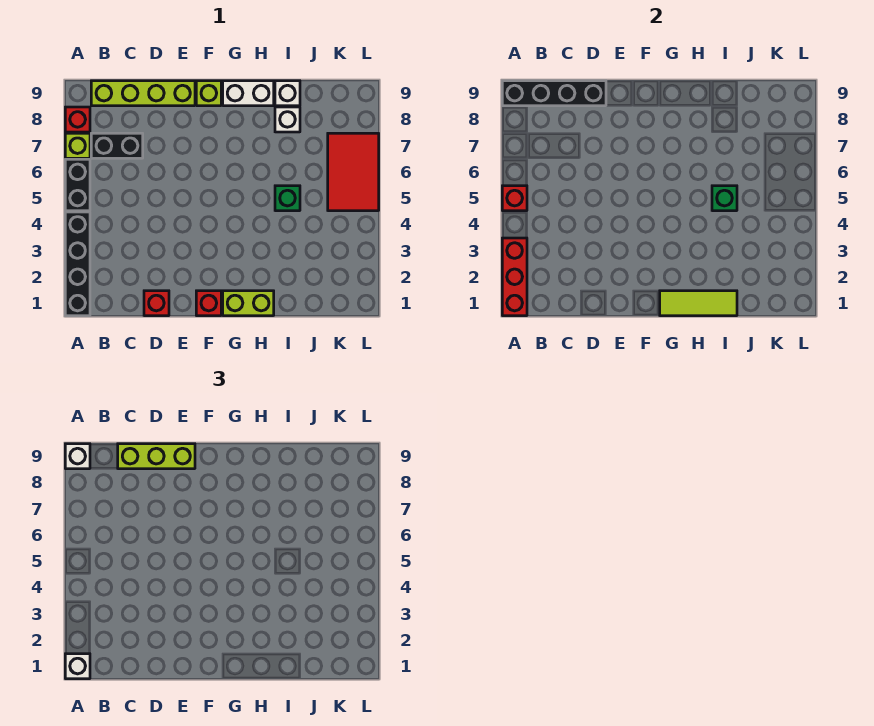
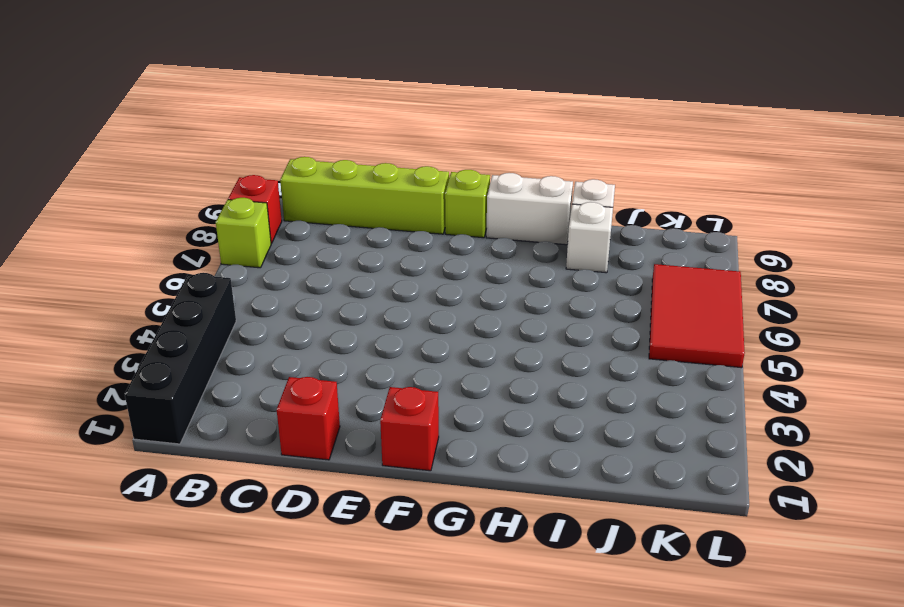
none -> black brick A5:A6 level 1
none -> black brick B7:C7 level 1
none -> lime brick G1:H1 level 1

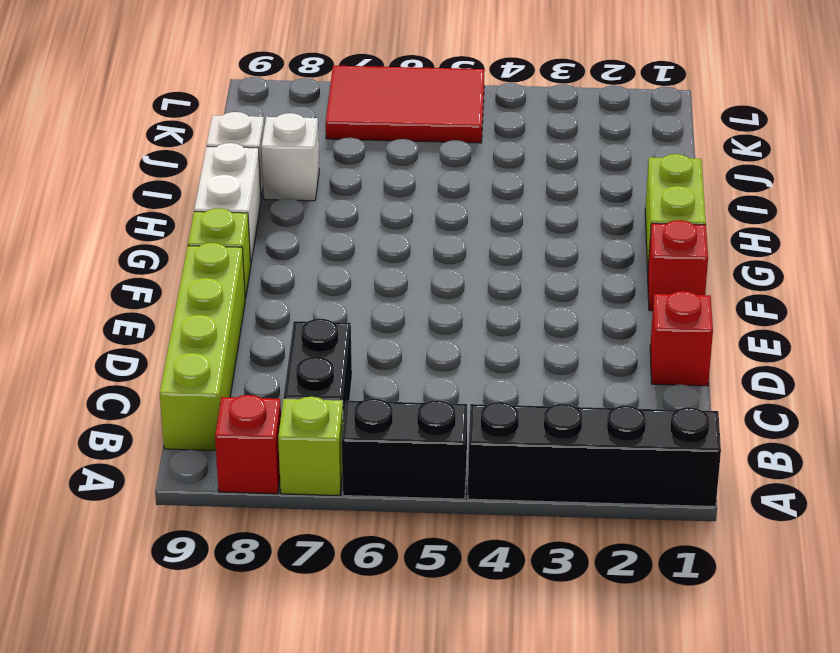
none -> green brick I5 level 1
none -> red brick A1:A3 level 2
none -> red brick A5 level 2

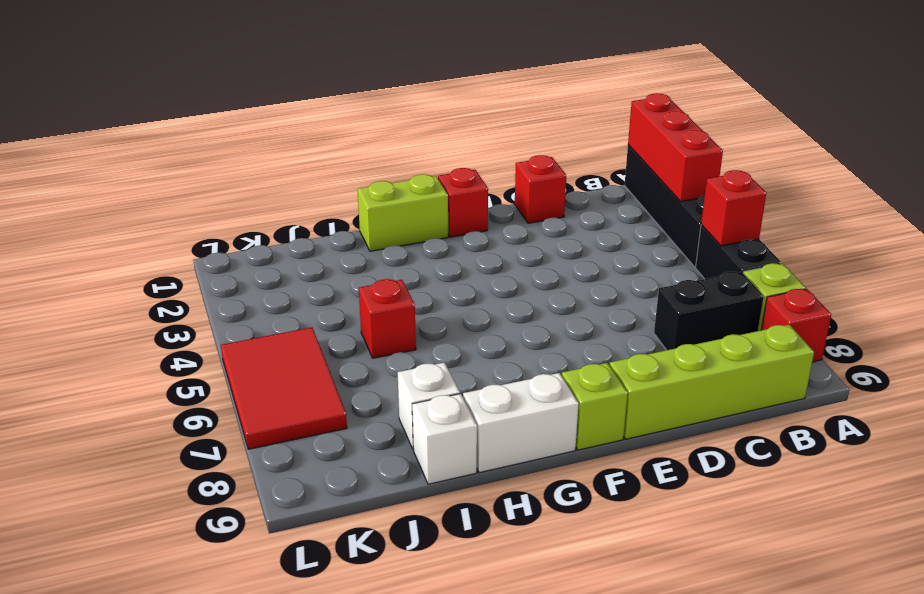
red brick I5 level 1 -> green brick I5 level 1
none -> black brick A9:D9 level 2
none -> lime tile G1:I1 level 2
none -> green brick I5 level 2

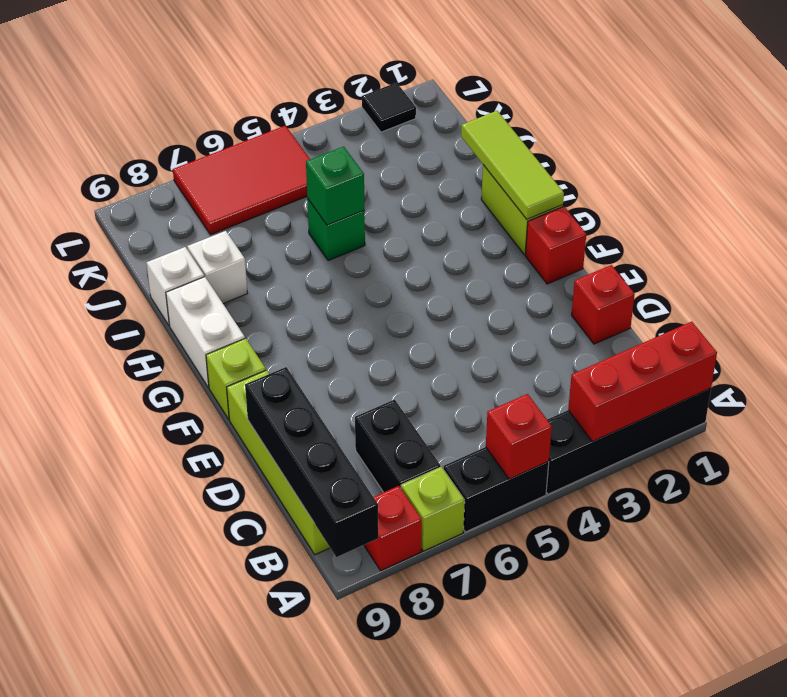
black tile L2 level 1 -> none
none -> white brick A1 level 3
none -> white brick A9 level 3
none -> lime brick C9:E9 level 3

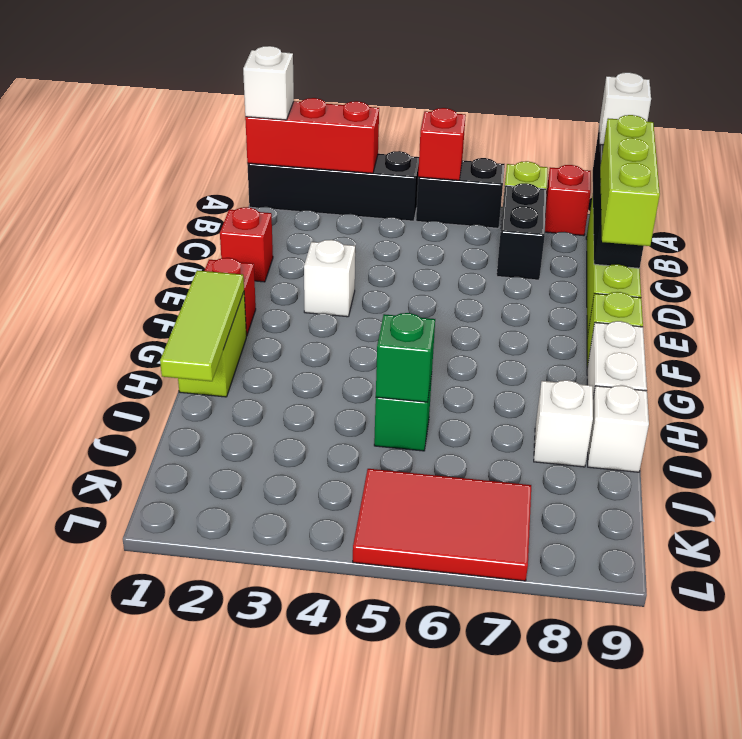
white brick E3 level 1 -> none

